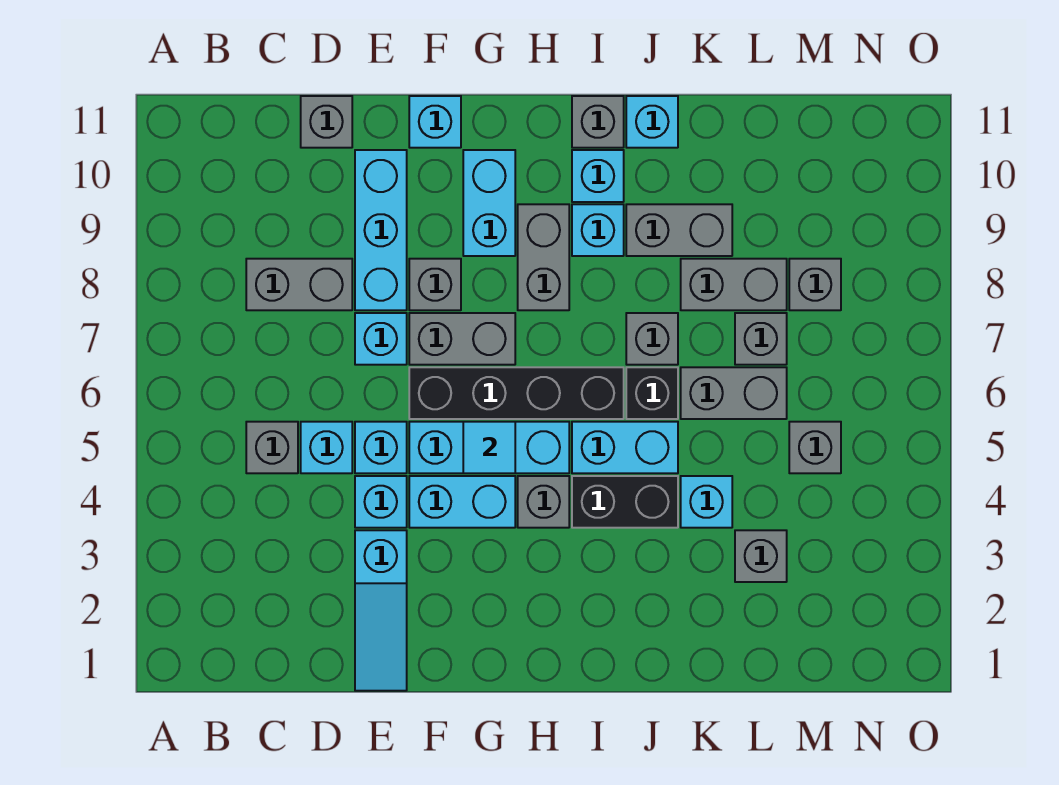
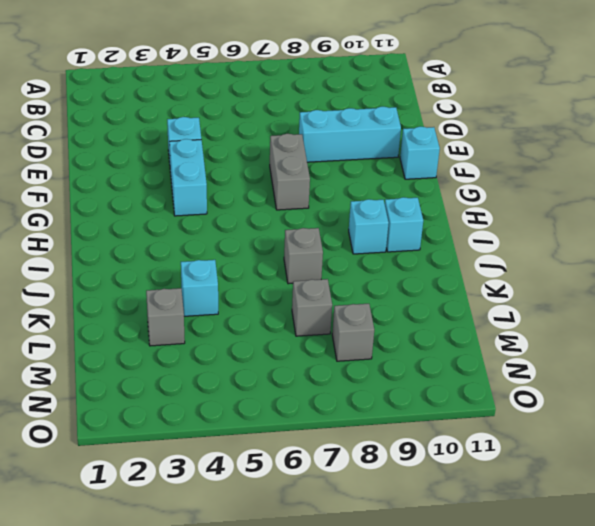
none -> grey brick C5 level 1
none -> grey brick C8:D8 level 1
none -> cyan brick D5 level 1
none -> grey brick D11 level 1

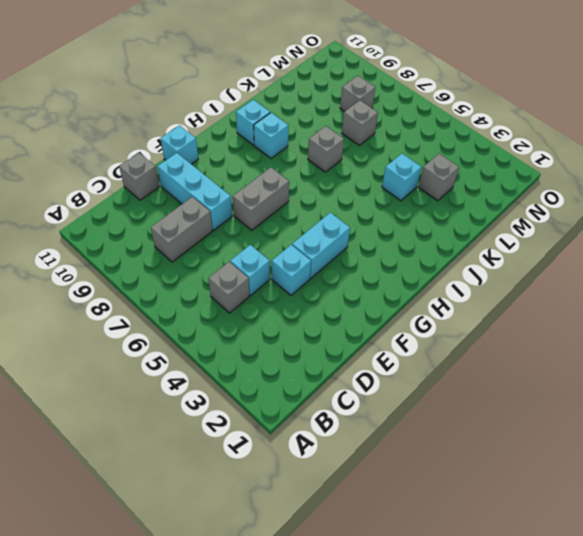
none -> cyan slope E1:E3 level 1 top 3
none -> cyan brick E5 level 1
none -> cyan brick E7 level 1
none -> cyan brick F5:H5 level 1

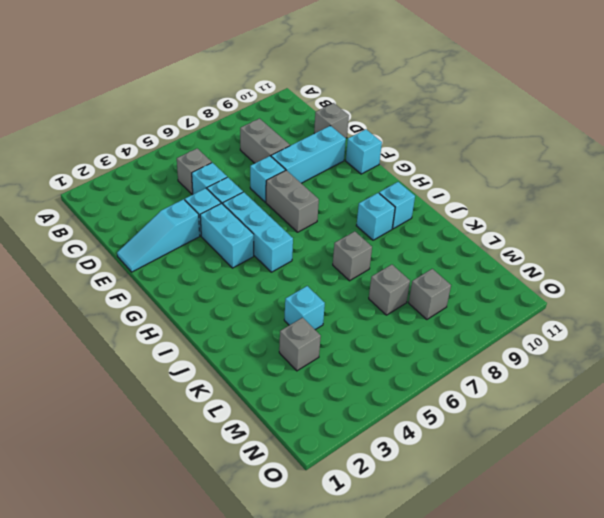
none -> black brick F6:I6 level 1
none -> grey brick F8 level 1
none -> cyan brick G9:G10 level 1
none -> grey brick H4 level 1

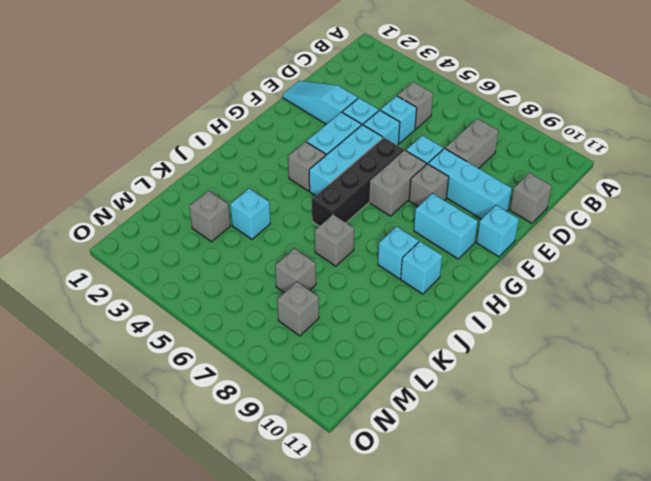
none -> grey brick H8:H9 level 1
none -> black brick I4:J4 level 1
none -> cyan brick I5:J5 level 1
none -> grey brick I11 level 1

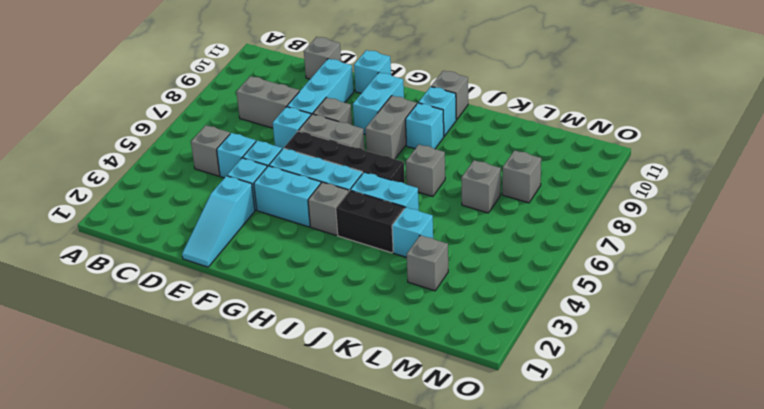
none -> black brick J6 level 1
none -> grey brick J9:K9 level 1
none -> cyan brick J11 level 1
none -> grey brick K6:L6 level 1

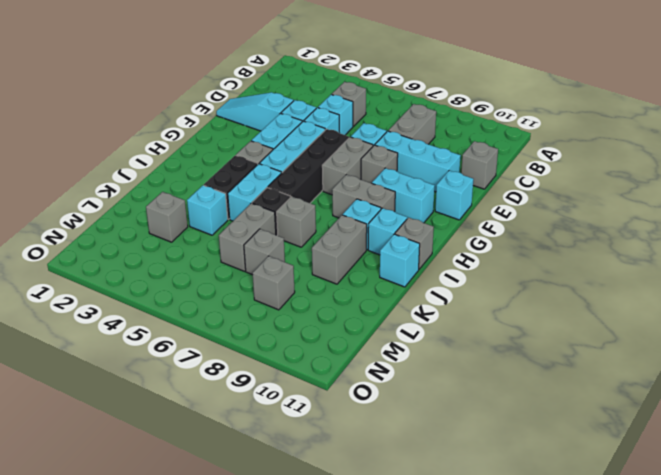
none -> grey brick K8:L8 level 1
none -> grey brick M5 level 1
none -> cyan tile G5 level 2

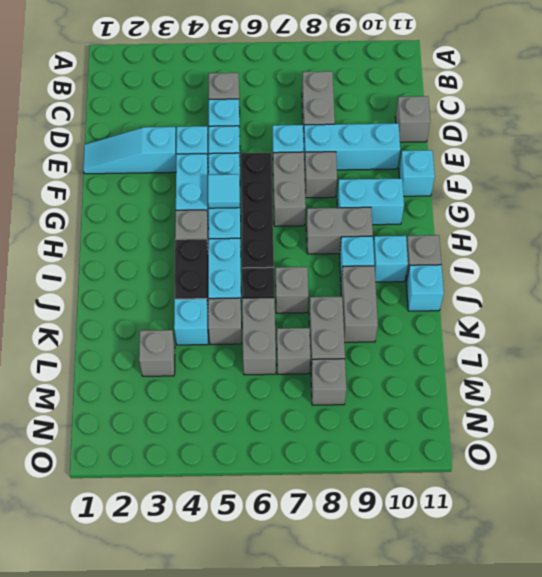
grey brick K5 level 1 -> grey brick M5 level 1

